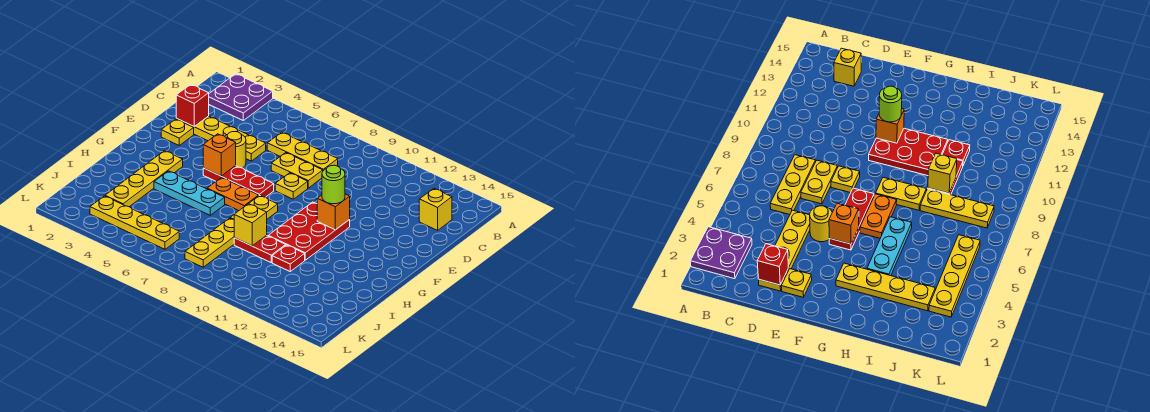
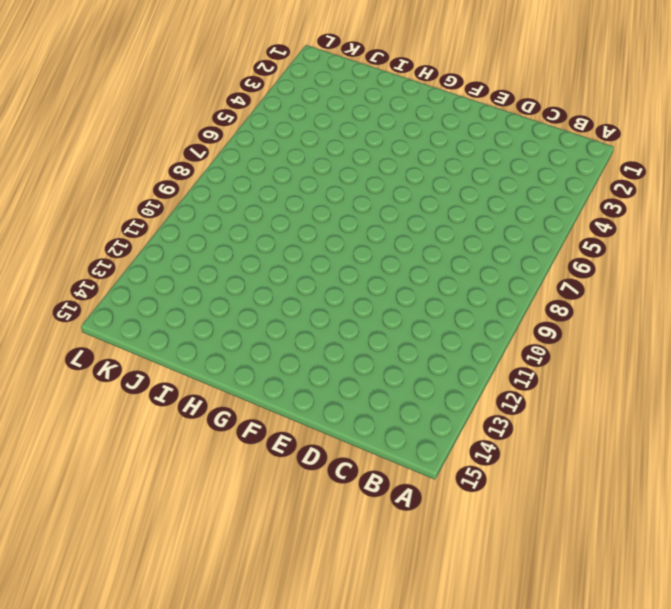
none -> purple plate A2:B3 level 1
none -> yellow plate C6:C8 level 1
none -> yellow brick C14 level 1

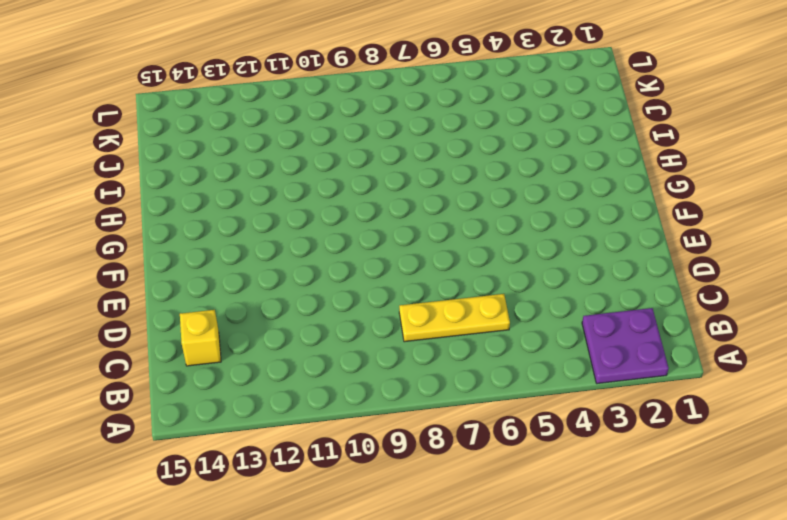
none -> yellow plate D2:D5 level 1
none -> yellow plate D7:D8 level 1
none -> yellow plate E2 level 1

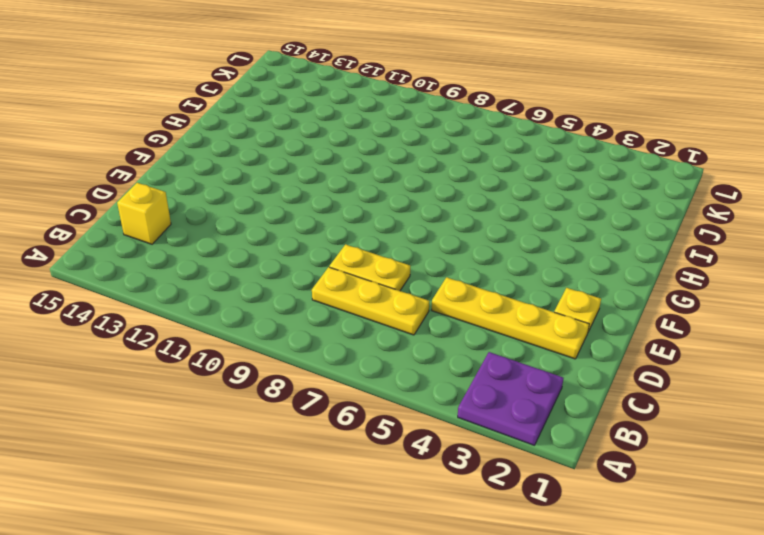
none -> yellow round brick E5 level 1
none -> yellow plate E8 level 1
none -> red plate F5:F7 level 1

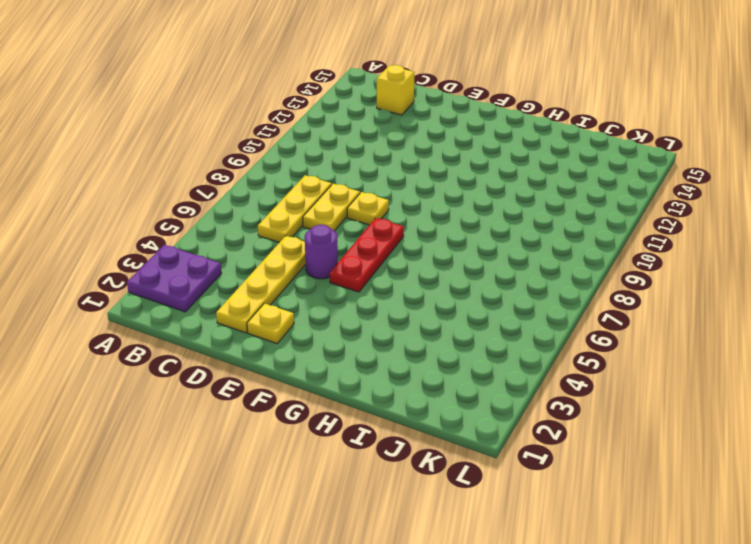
purple round brick E5 level 1 -> yellow round brick E5 level 1
none -> red plate F10:H11 level 1
none -> yellow plate G3:J3 level 1
none -> orange plate G6:G7 level 1

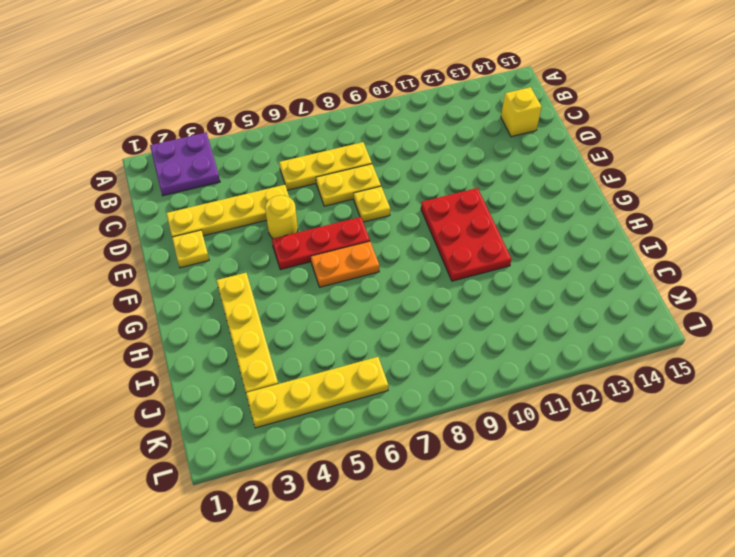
none -> yellow plate G8:H8 level 1
none -> cyan plate H4:H6 level 1
none -> yellow plate I8:K8 level 1

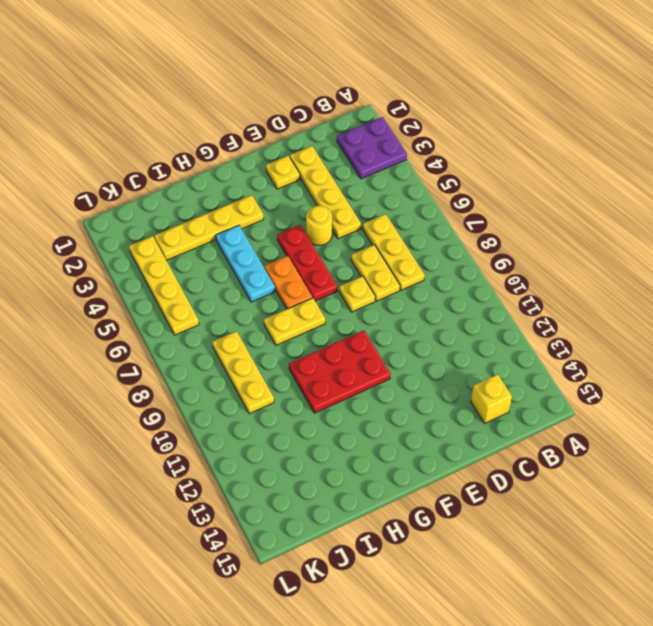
yellow plate J8:J10 level 1 -> yellow plate I8:K8 level 1
none -> red plate I9:I10 level 1
none -> red plate I11 level 1
none -> red brick D2 level 2

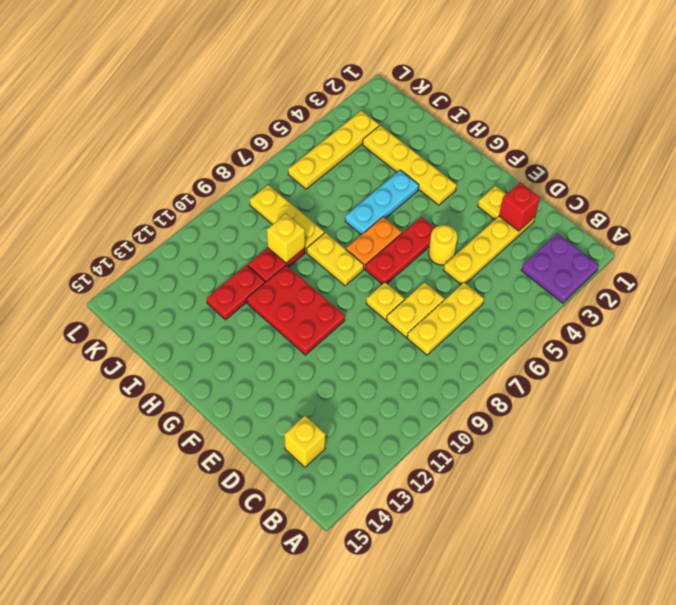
red plate I11:I12 level 1 -> red plate I11 level 1
none -> orange brick F5 level 2
none -> orange brick F11 level 2
none -> lime round brick F11 level 3

